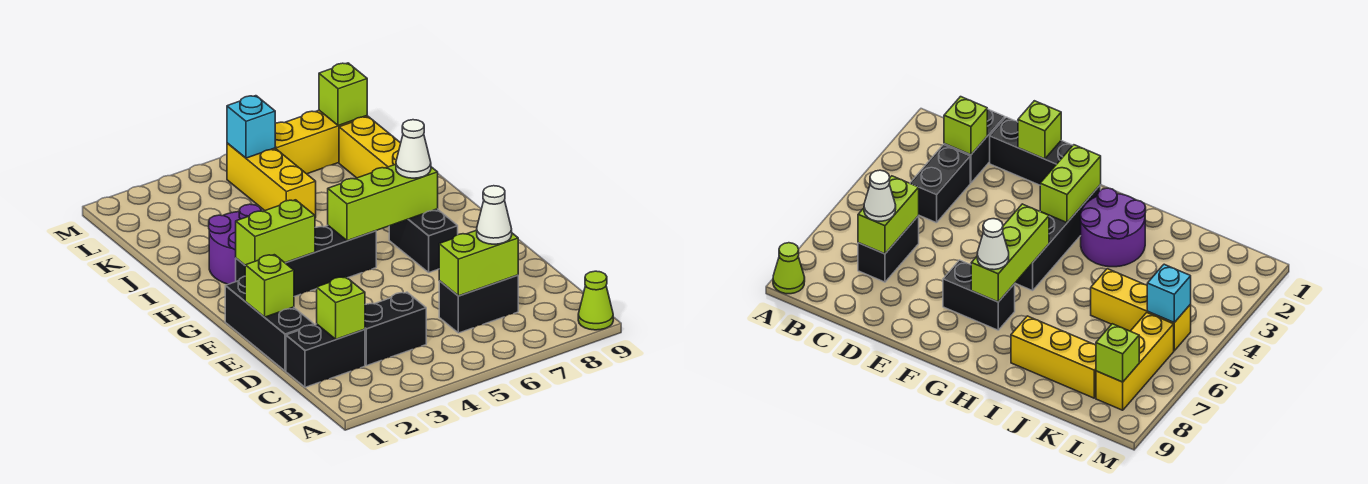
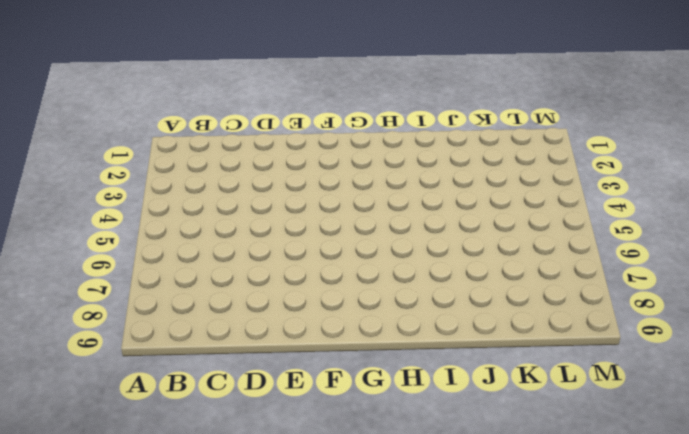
none -> lime cone A9 level 1
none -> black brick C1:C2 level 1
none -> black brick C3:C4 level 1

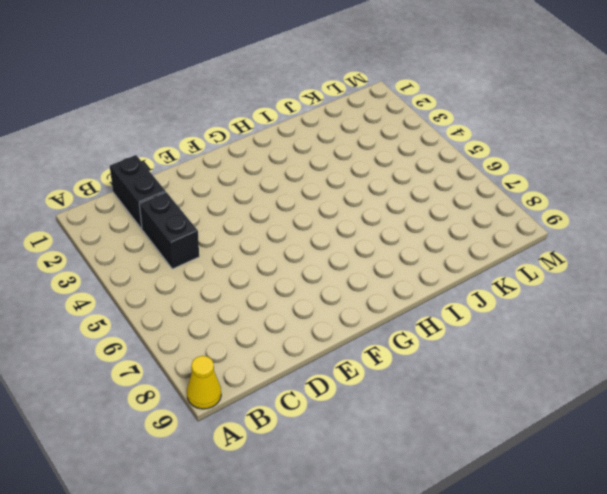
yellow cone A9 level 1 -> lime cone A9 level 1
none -> black brick C6:C7 level 1
none -> black brick D1:F1 level 1
none -> black brick F7:G7 level 1

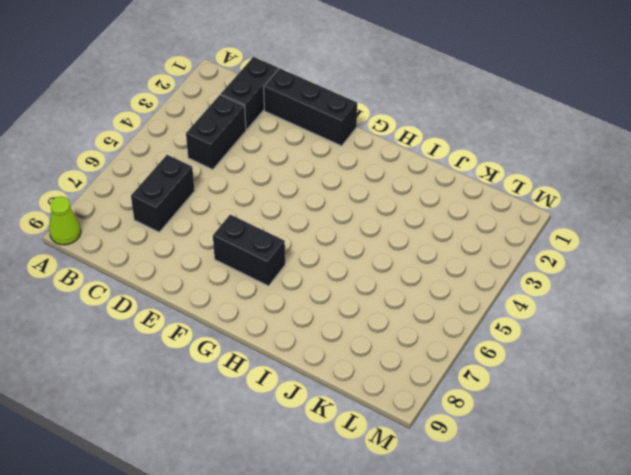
none -> black brick G2:G5 level 1
none -> purple round brick H2:I3 level 1
none -> yellow brick I8:K8 level 1

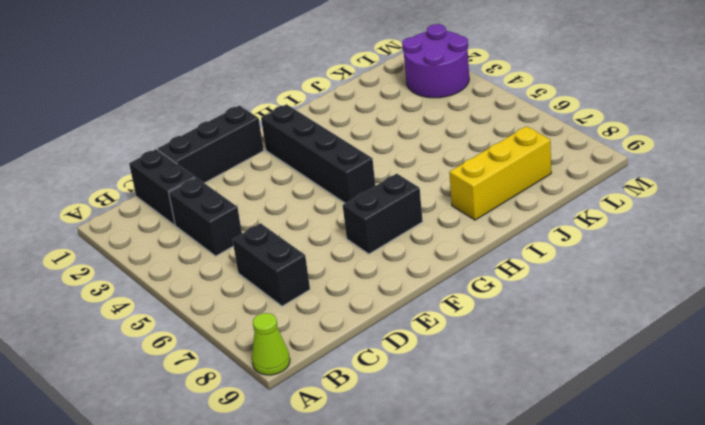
purple round brick L2:M3 level 1 -> purple round brick H2:I3 level 1
none -> yellow brick J5:L5 level 1
none -> yellow brick L6:L8 level 1
none -> lime brick C2 level 2

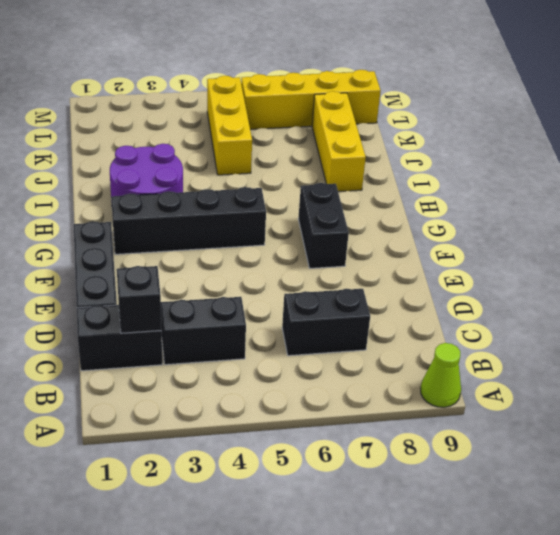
black brick C2 level 2 -> lime brick C2 level 2
yellow brick L6:L9 level 1 -> yellow brick L6:L8 level 1
none -> lime brick C6:C7 level 2
none -> lime brick E1 level 2
none -> lime brick G2:G3 level 2

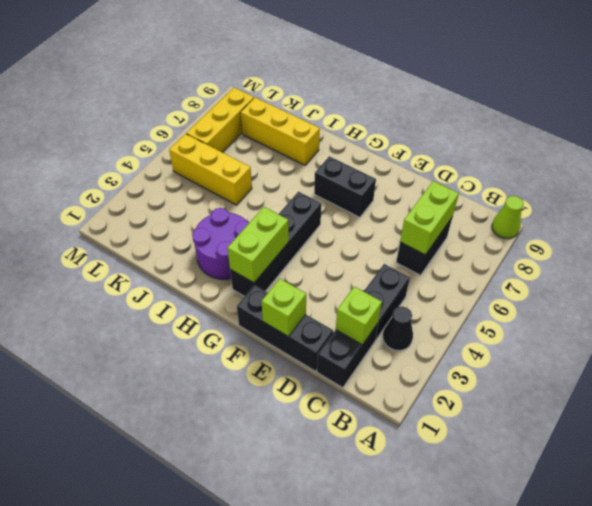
black cone B3 level 1 -> none
none -> lime brick G5:G7 level 2
none -> cyan brick L5 level 2
none -> lime brick L8 level 2

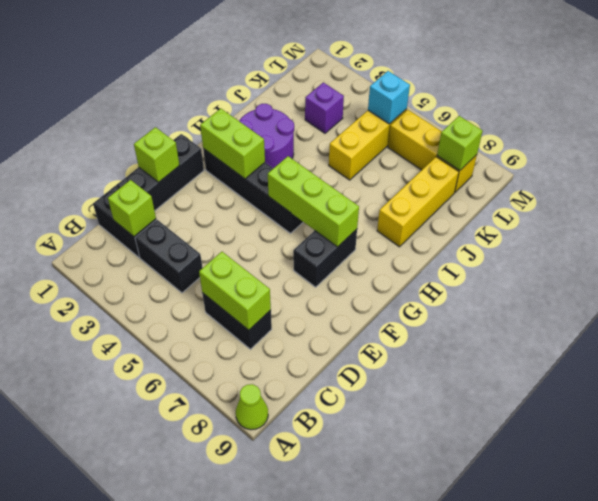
purple brick K3 level 1 -> none
none -> white cone C7 level 3
none -> white cone G7 level 3

